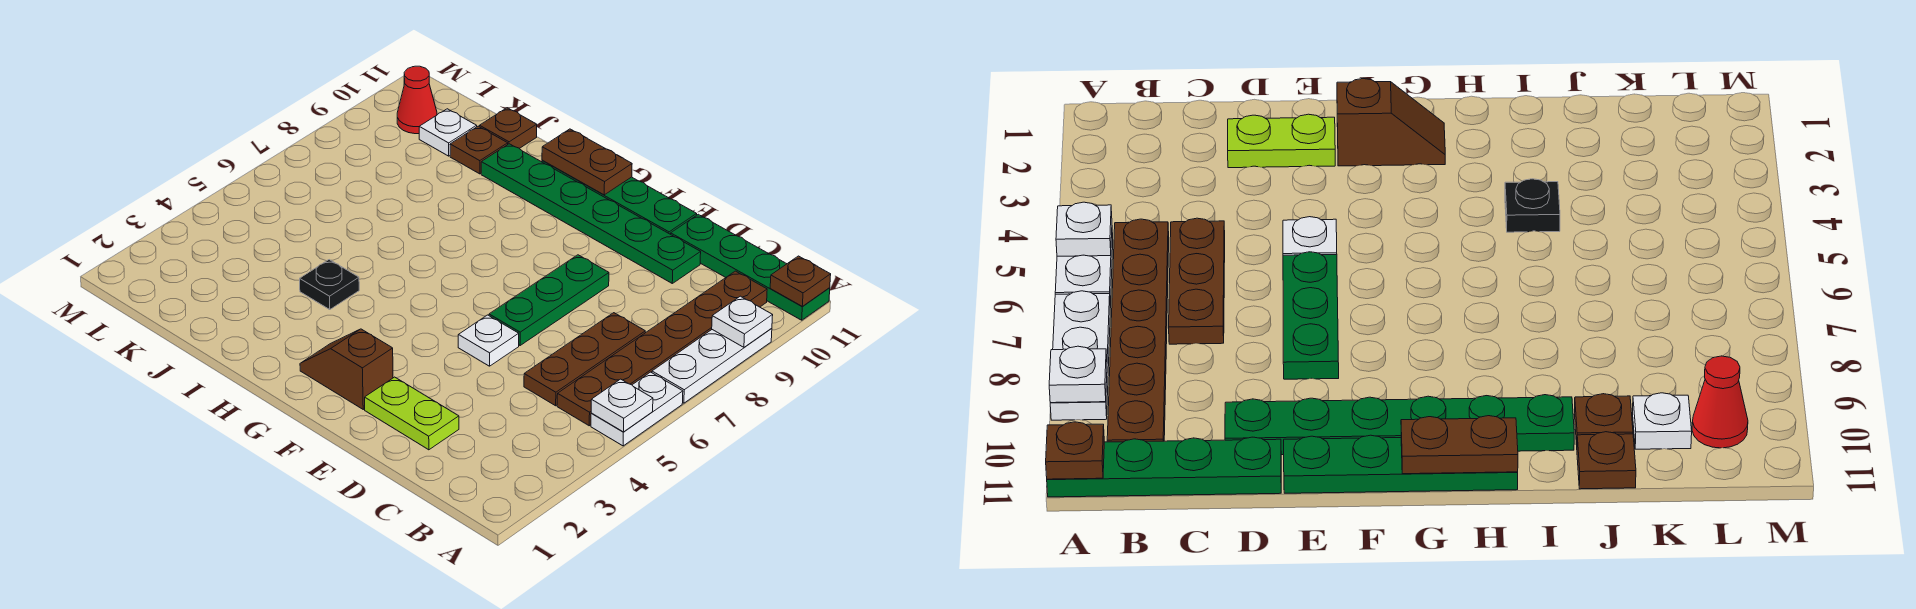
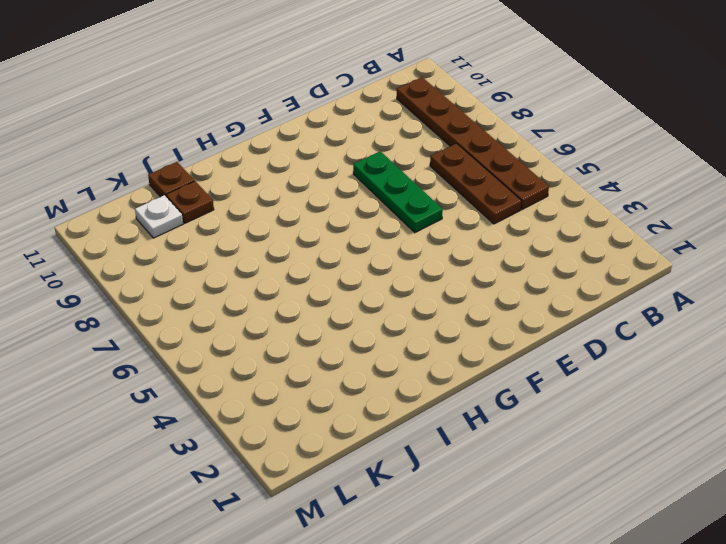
none -> white plate A5:A6 level 1
none -> white plate A7:A9 level 1
none -> green plate A11:D11 level 1

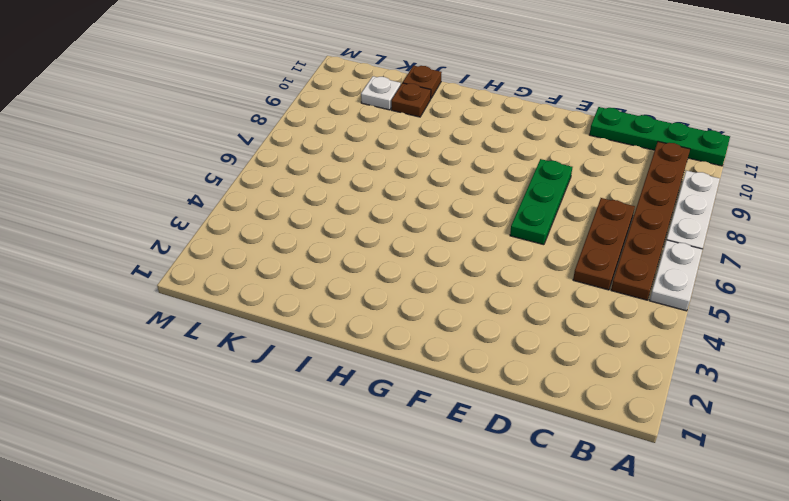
none -> lime plate D2:E2 level 1
none -> green plate D10:I10 level 1
none -> white plate E5 level 1

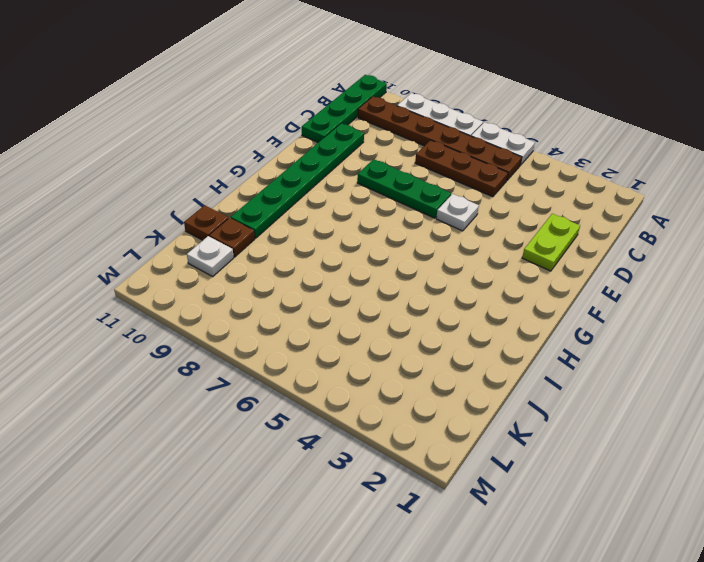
none -> green plate E11:H11 level 1
none -> brown slope F2:G2 level 1 top F
none -> black plate I4 level 1

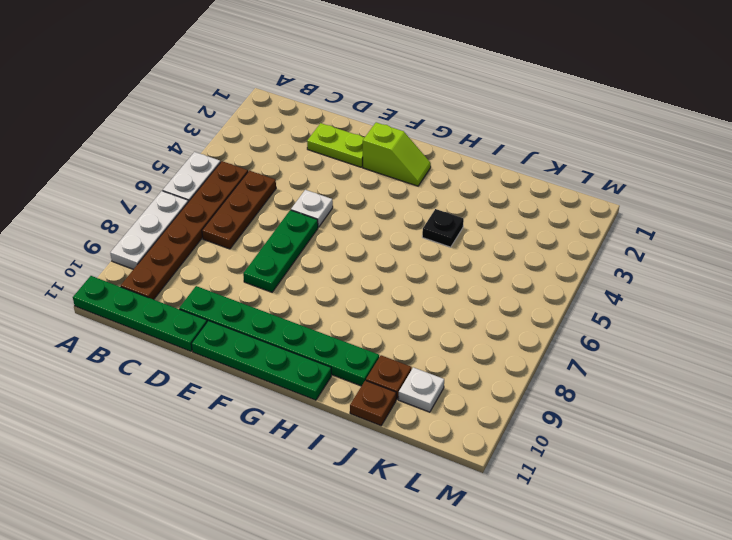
lime slope F2:G2 level 1 top F -> brown slope F2:G2 level 1 top F
none -> red cone L10 level 1
none -> white plate A5 level 2
none -> white plate A9 level 2

